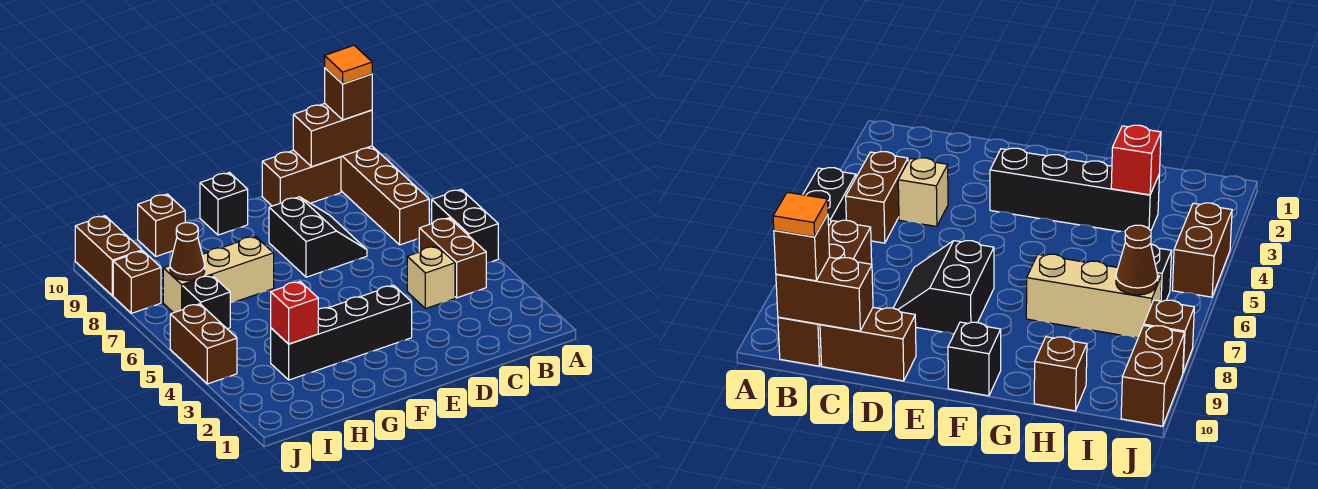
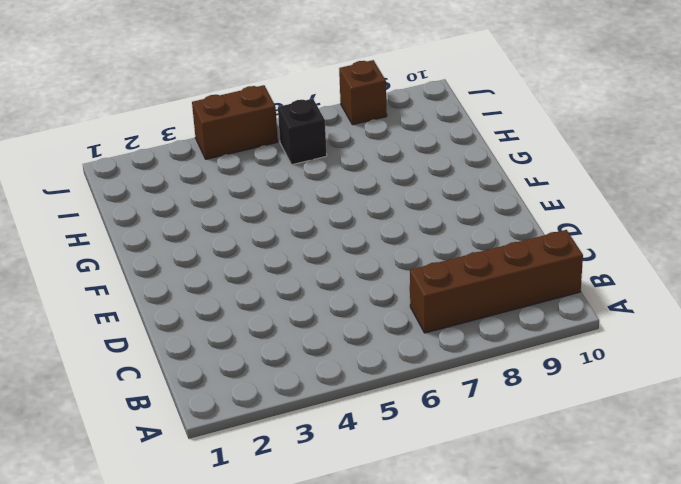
none -> black brick A5:A6 level 1
none -> brown brick B4:B5 level 1
none -> tan brick C4 level 1

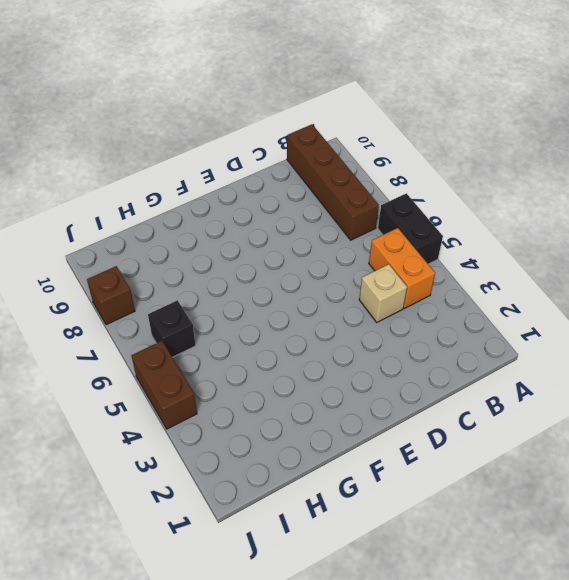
orange brick B4:B5 level 1 -> brown brick B4:B5 level 1
none -> brown brick C10:D10 level 1
none -> black slope D7:E8 level 1 top E
none -> black brick E3:H3 level 1

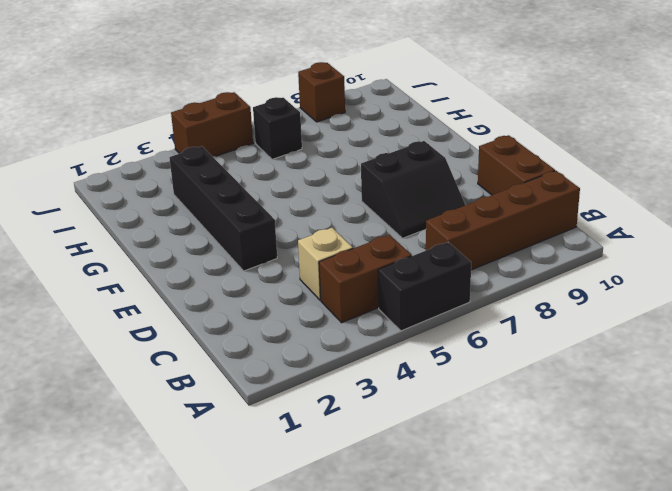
none -> black brick F10 level 1
none -> tan brick G7:I7 level 1
none -> brown brick H10 level 1

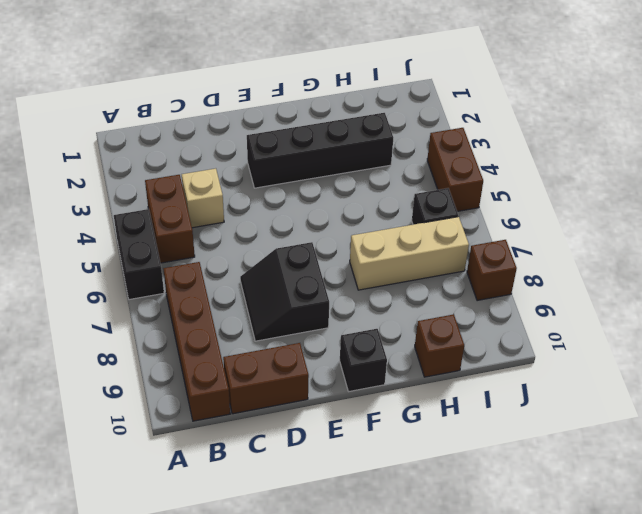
none -> brown brick J9:J10 level 1
none -> brown brick B10:C10 level 2
none -> red brick H3 level 2

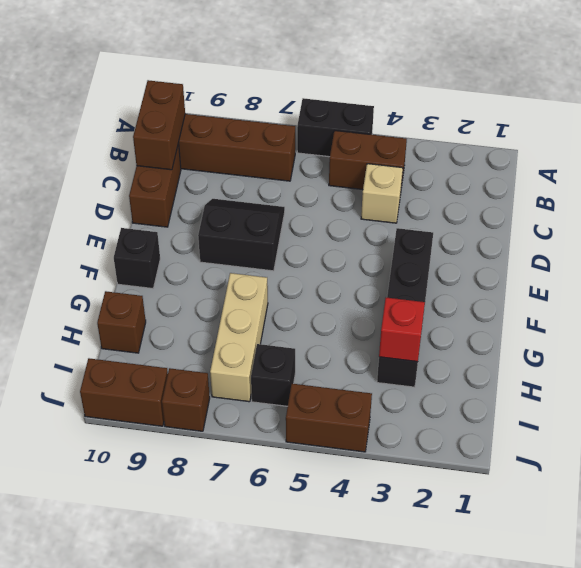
none -> brown cone I7 level 2
none -> brown brick B10 level 3
none -> orange tile B10 level 4

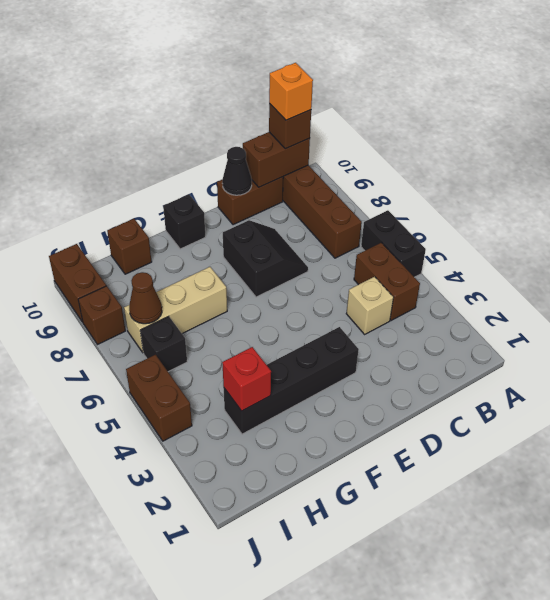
orange brick B10 level 4 -> orange tile B10 level 4
black cone D10 level 2 -> none

